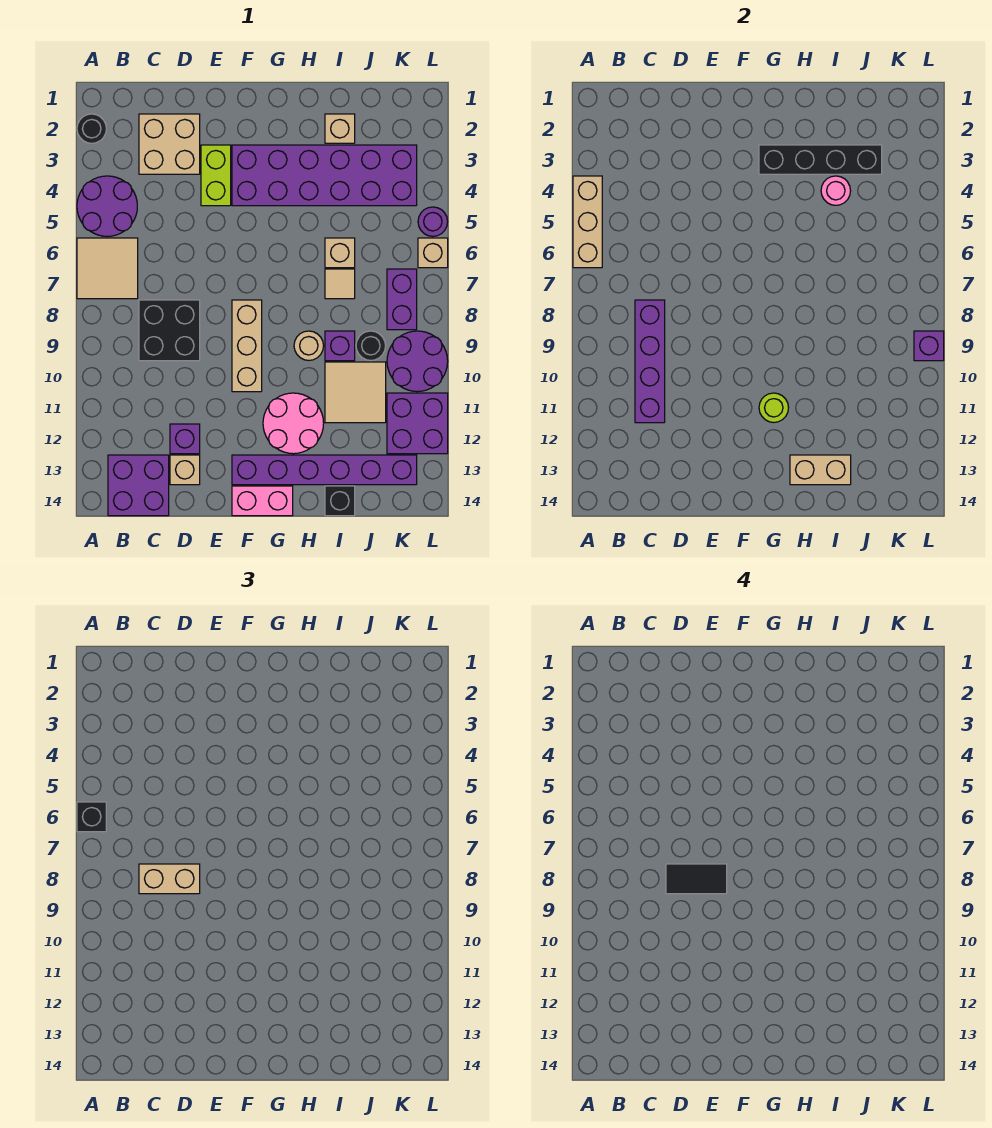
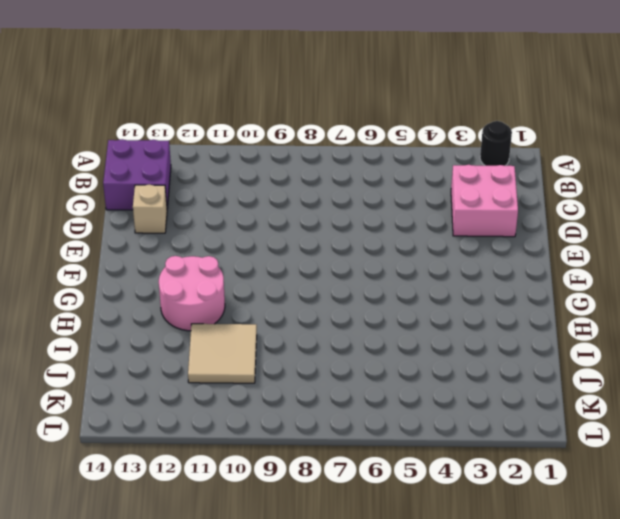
pink brick C2:D3 level 1 -> tan brick C2:D3 level 1
none -> purple round brick A4:B5 level 1
none -> tan tile A6:B7 level 1
none -> black brick C8:D9 level 1
none -> purple brick D12 level 1

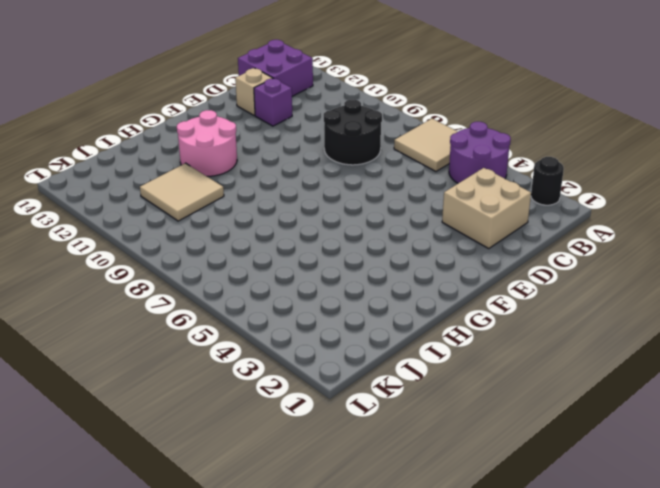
black round brick C8:D9 level 1 -> black brick C8:D9 level 1
none -> lime brick E3:E4 level 1
none -> purple brick F3:K4 level 1
none -> tan brick F8:F10 level 1
none -> purple brick F13:K13 level 1

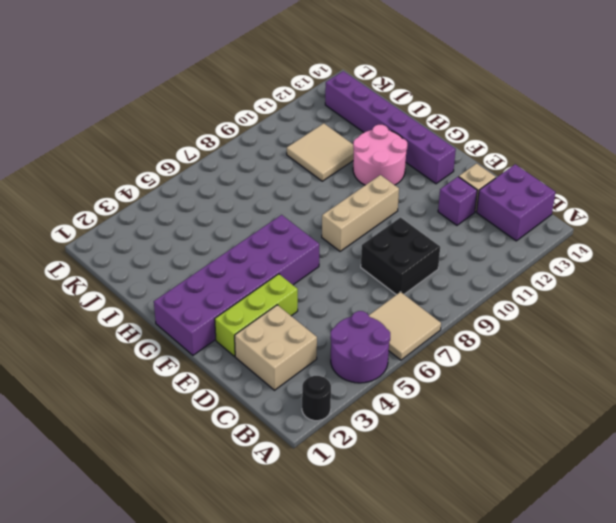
lime brick E2:E4 level 1 -> lime brick E3:E4 level 1
purple brick F1:G6 level 1 -> purple brick F3:K4 level 1
none -> pink brick F14:G14 level 1
none -> tan round brick H9 level 1
none -> tan brick I2 level 1
none -> tan brick I6 level 1

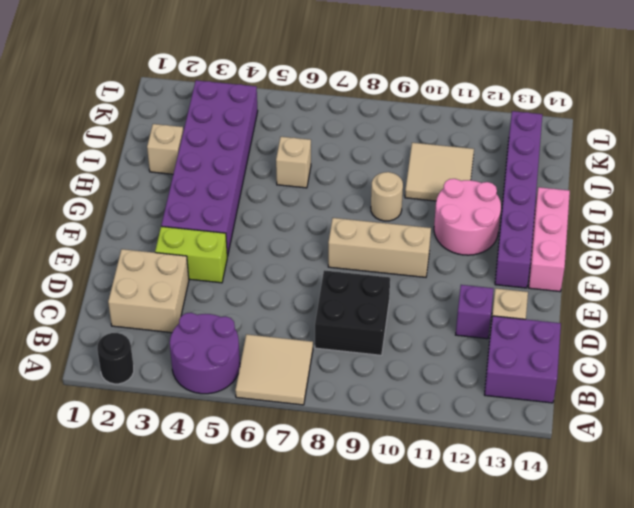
pink brick F14:H14 level 1 -> pink brick F14:G14 level 1
none -> tan tile I7 level 1
none -> purple brick I9 level 1
none -> black brick I14 level 1
none -> black round brick J9 level 1

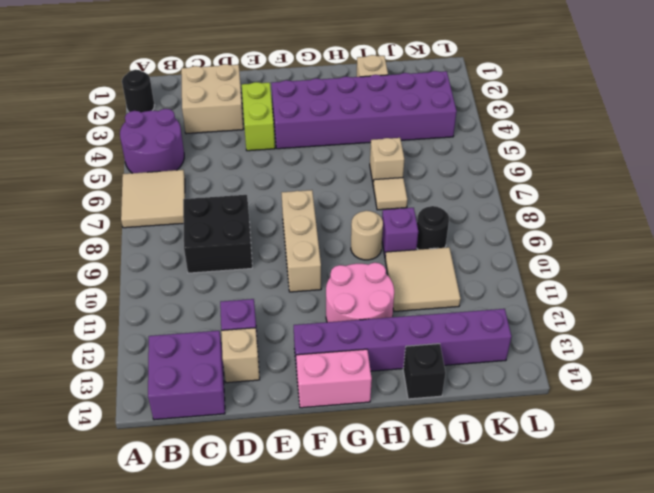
none -> purple brick K7:K8 level 1
none -> purple round brick K9:L10 level 1
none -> purple brick K11:L12 level 1
none -> purple round brick L5 level 1

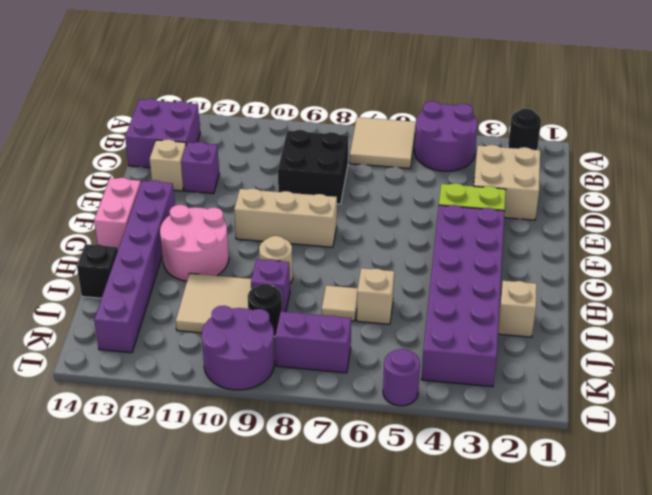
none -> purple brick K11:L12 level 1
none -> tan brick L6 level 1
none -> tan brick A4:A6 level 2
none -> purple brick C8:C11 level 2

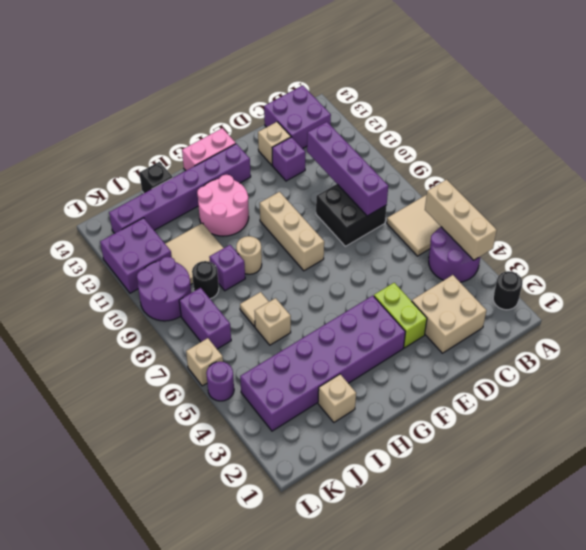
none -> black brick G3:J3 level 2
none -> lime round brick G11 level 2
none -> tan brick H13:I13 level 2
none -> pink round brick I4 level 2

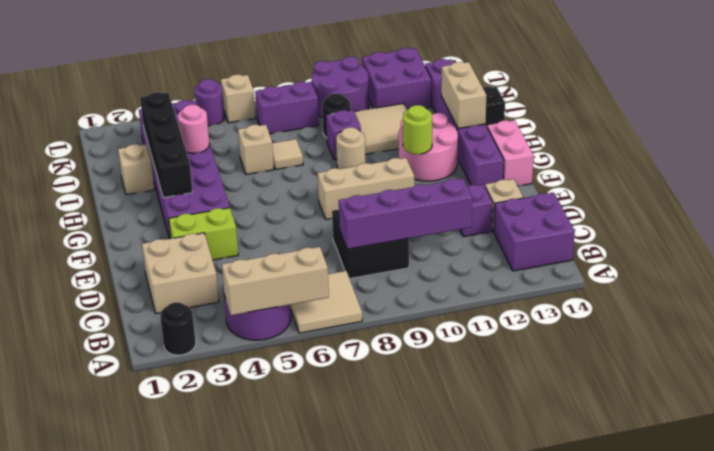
none -> purple brick L9 level 2
none -> black brick A6 level 3
none -> tan brick C8:D8 level 3
none -> black tile D8:E8 level 4

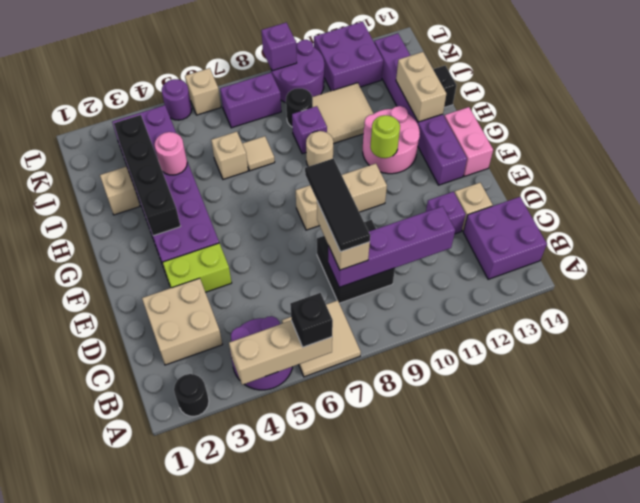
black tile C8:E8 level 4 -> black tile D8:E8 level 4

